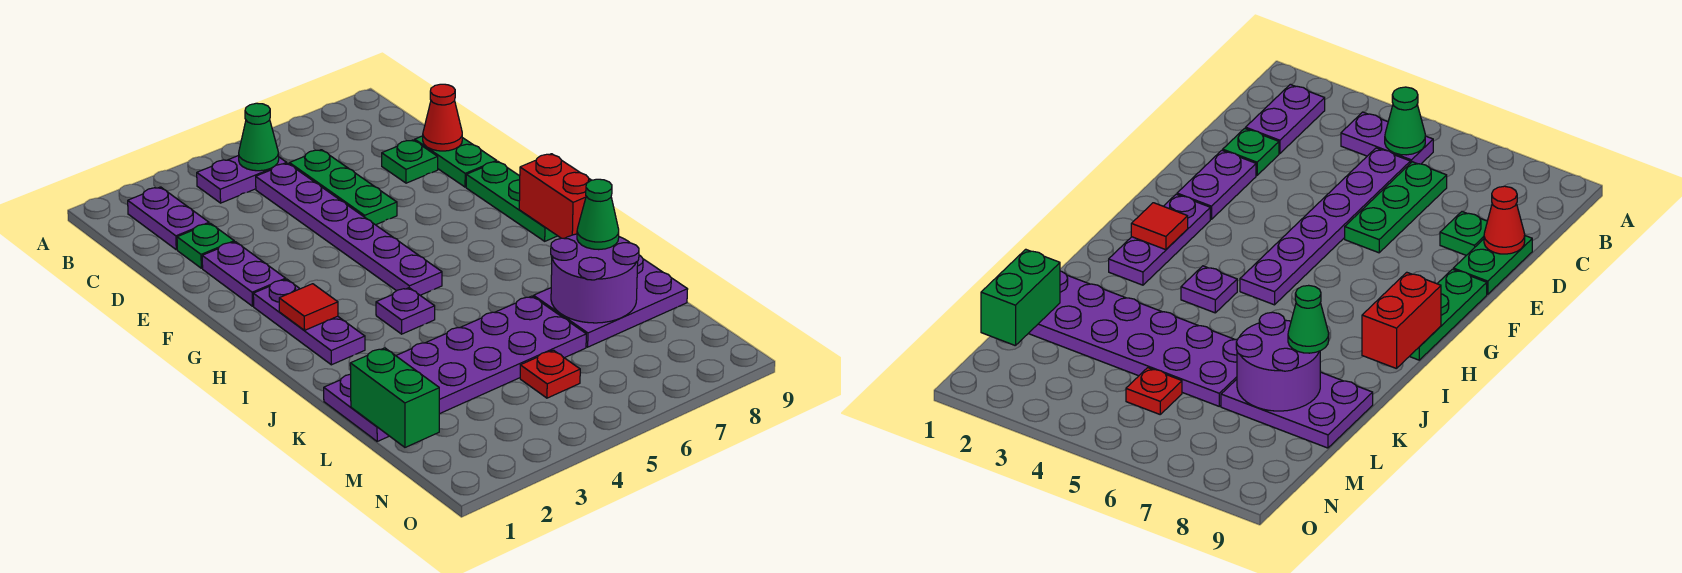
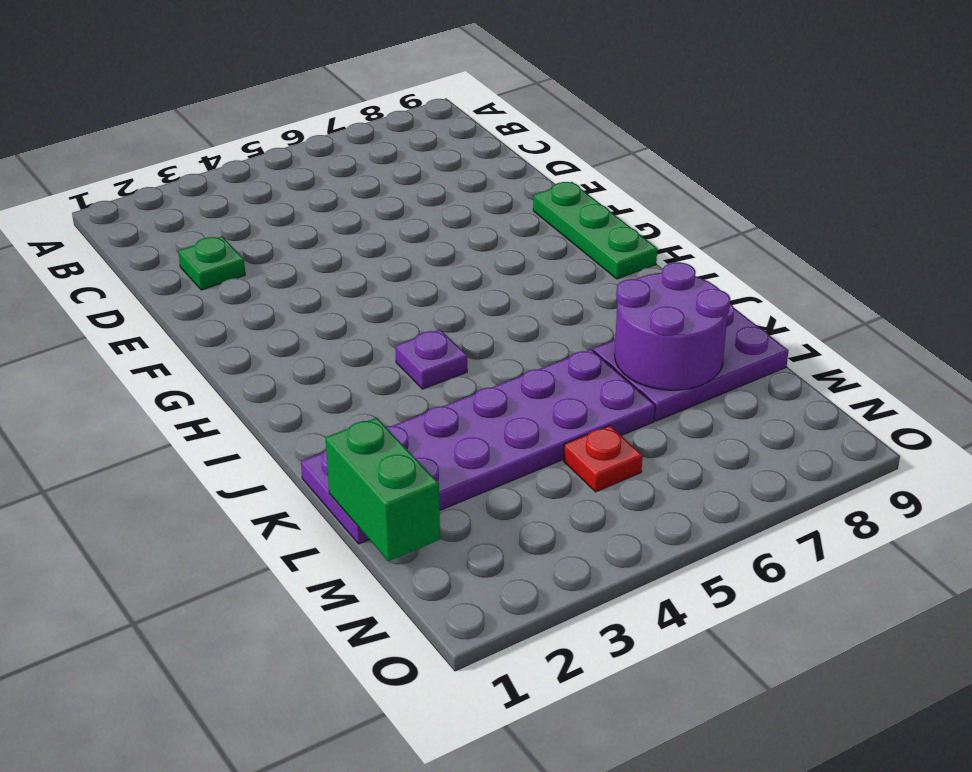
none -> purple plate B2:C2 level 1
none -> purple plate B4:B5 level 1
none -> purple plate C5:H5 level 1

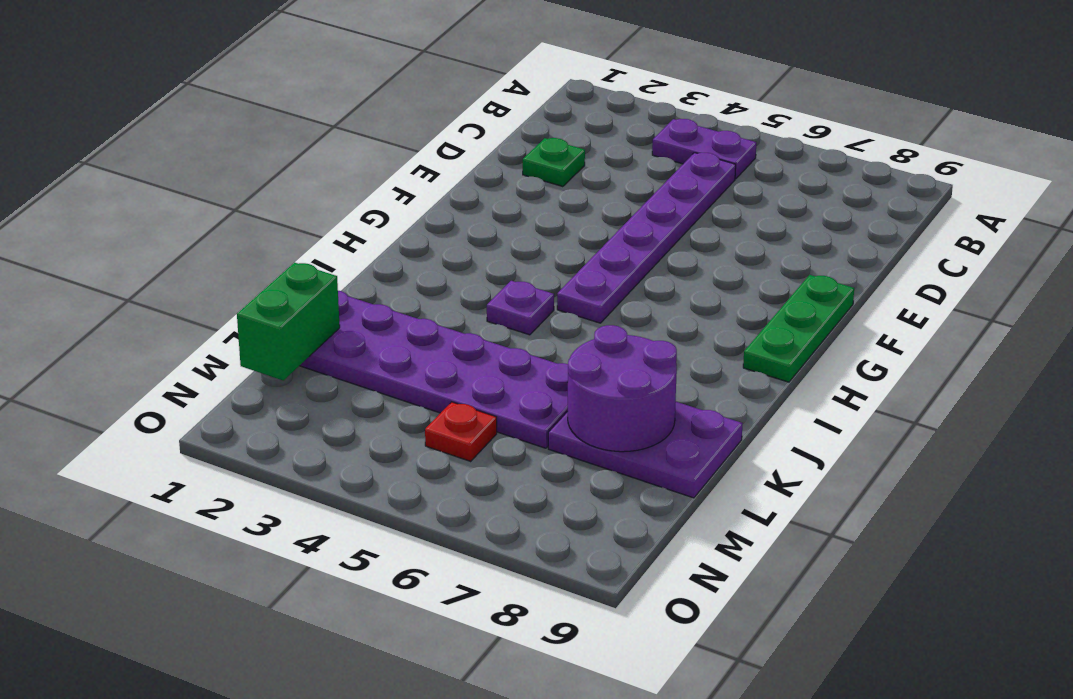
none -> purple plate B2:C2 level 1
none -> green plate C6:E6 level 1
none -> green plate D8 level 1

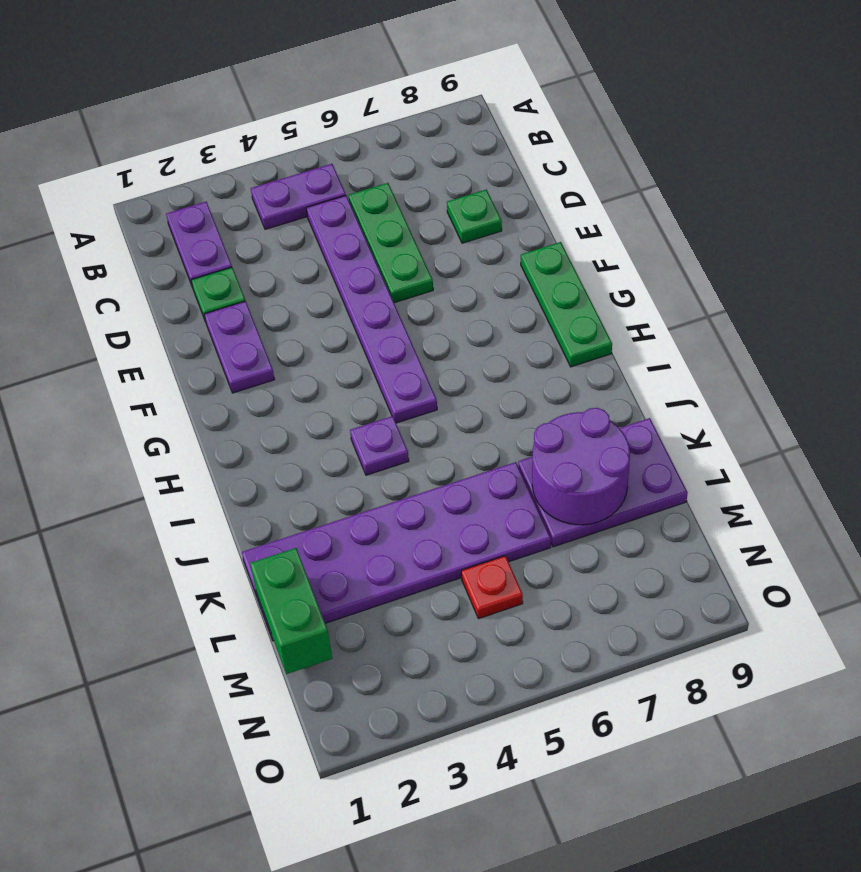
none -> green plate D9:E9 level 1
none -> purple plate G2:I2 level 1
none -> green cone B5 level 2

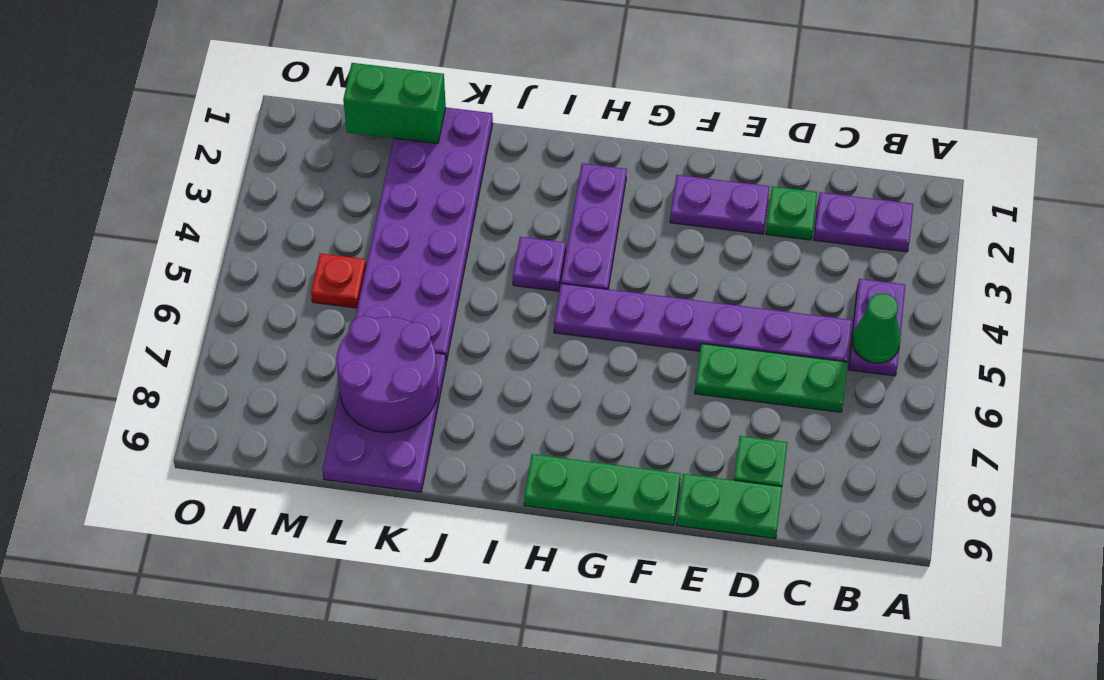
purple plate H2:H4 level 1 -> purple plate G2:I2 level 1
none -> red cone D9 level 2
none -> red tile H2 level 2
none -> red brick H9:I9 level 2

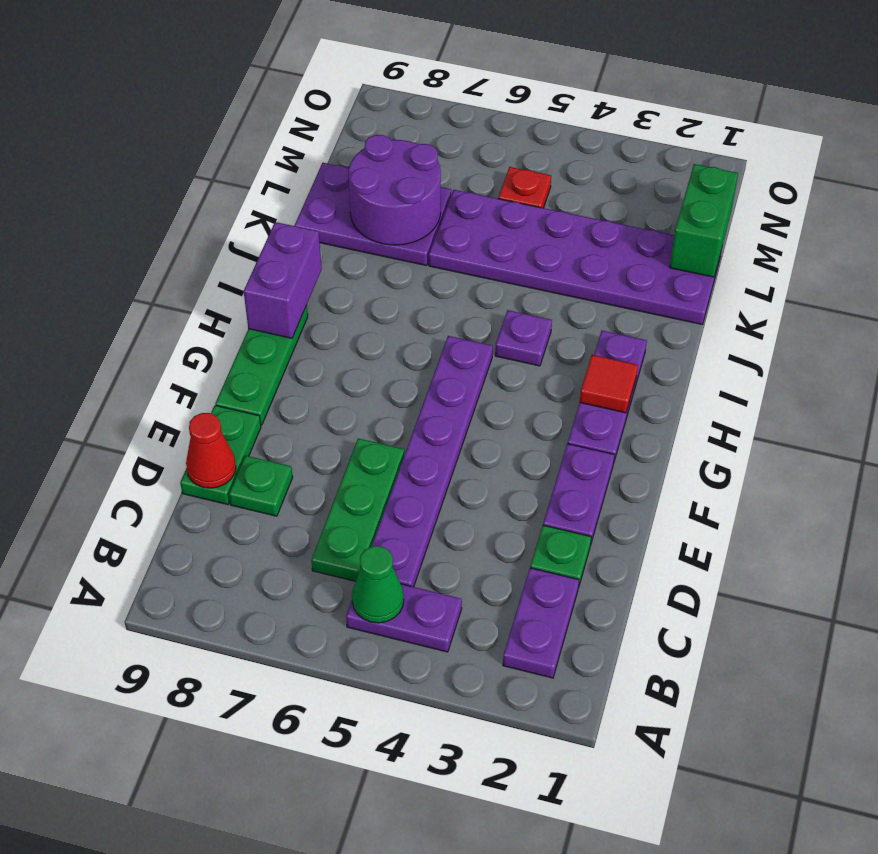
purple brick H9:I9 level 2 -> red brick H9:I9 level 2
none -> green cone K8 level 3

